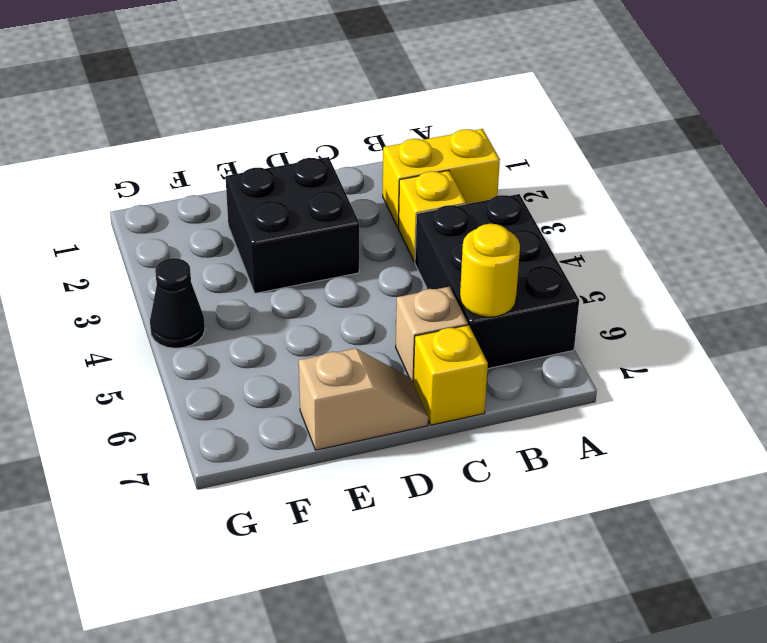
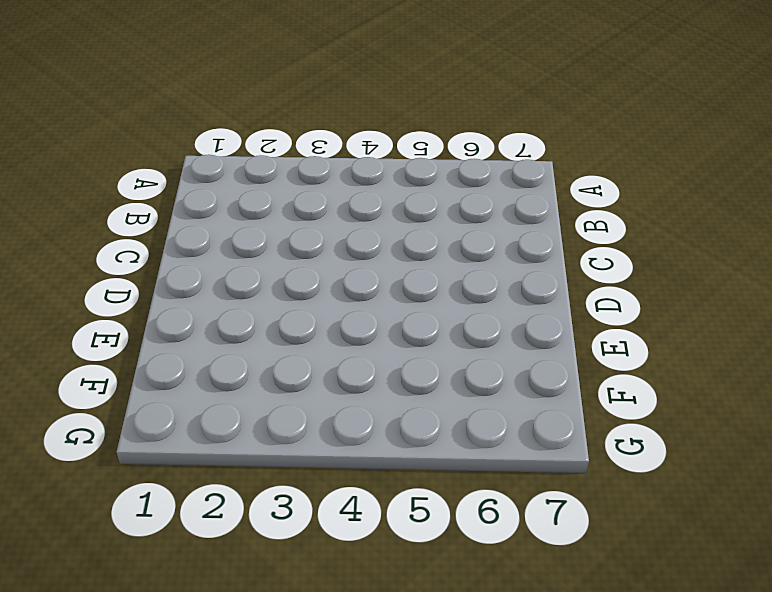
none -> yellow brick A2:B2 level 1
none -> black brick A4:B6 level 1

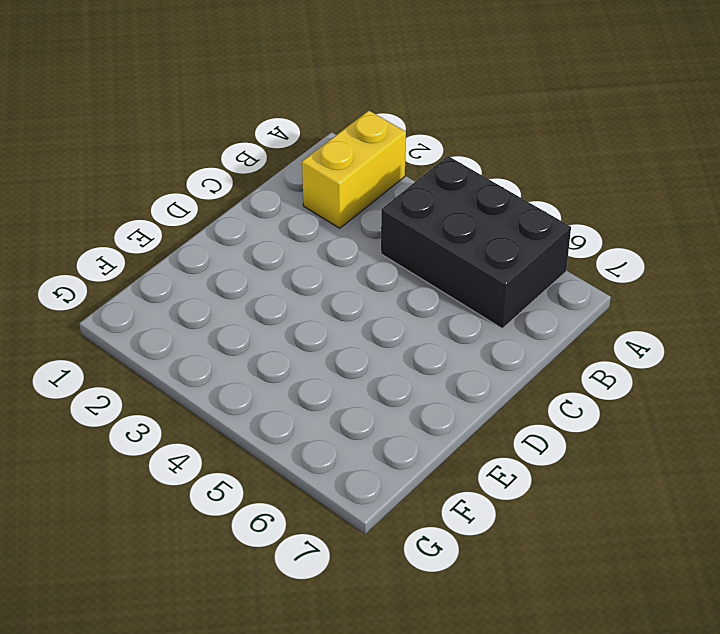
none -> yellow brick B3 level 1
none -> tan brick C6 level 1

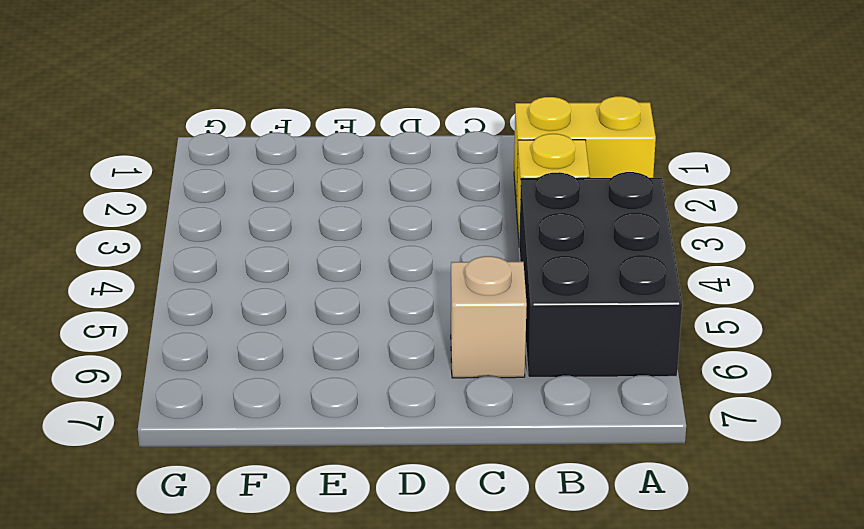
none -> yellow brick C7 level 1
none -> black brick D2:E3 level 1

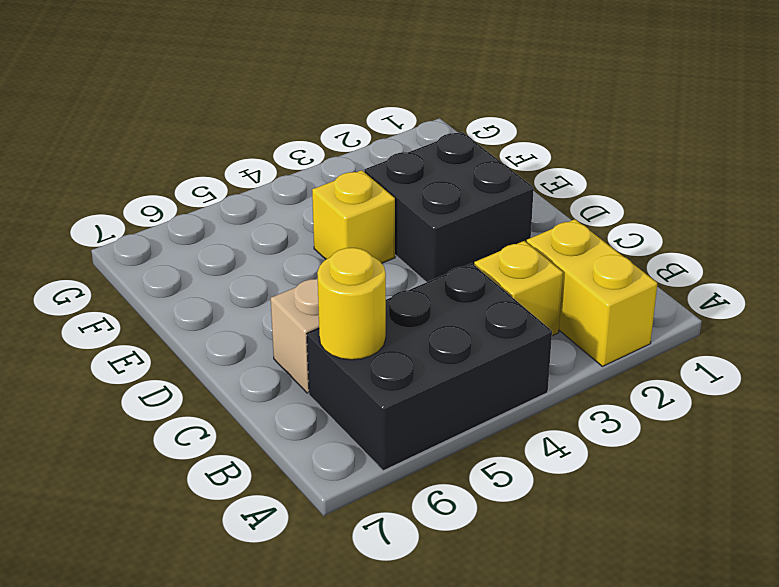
yellow brick E4 level 1 -> yellow brick C7 level 1
none -> tan slope D7:E7 level 1 top E
none -> black cone G4 level 1

